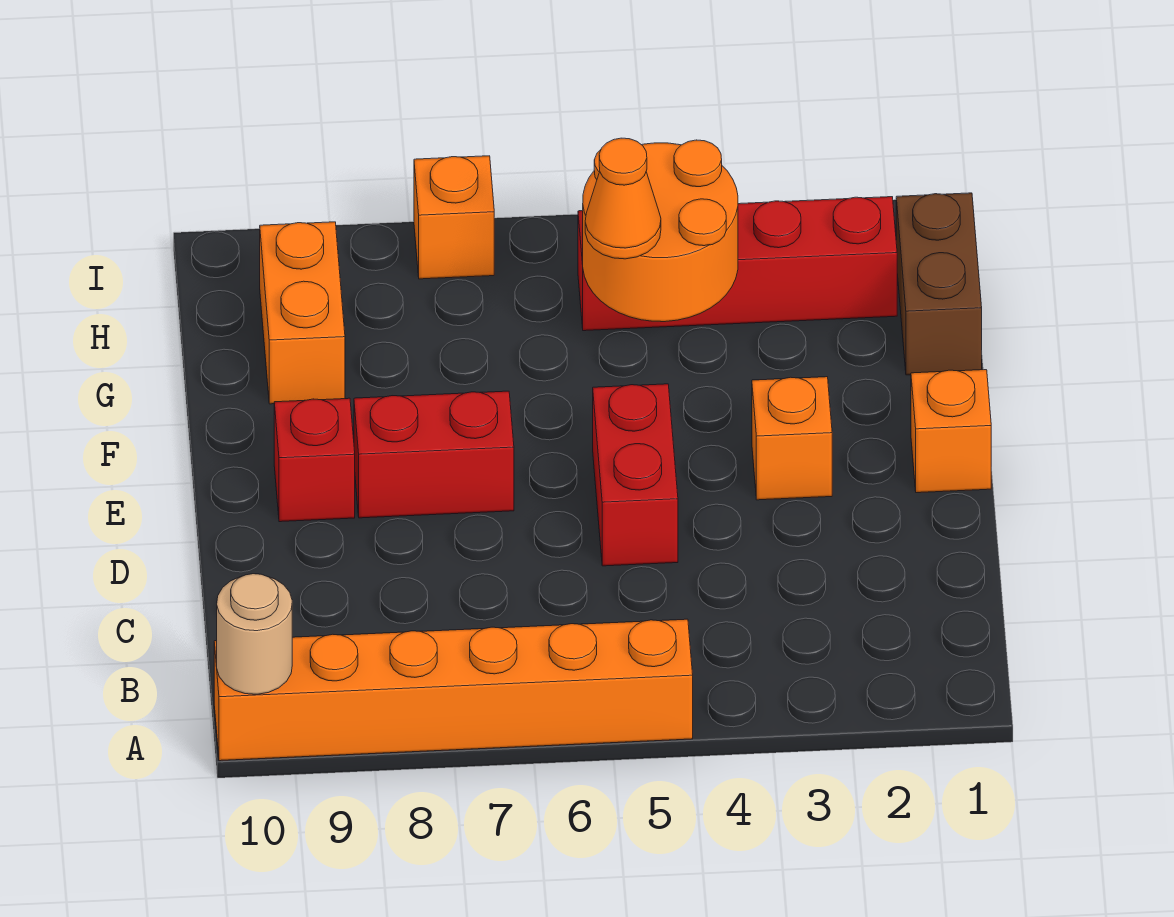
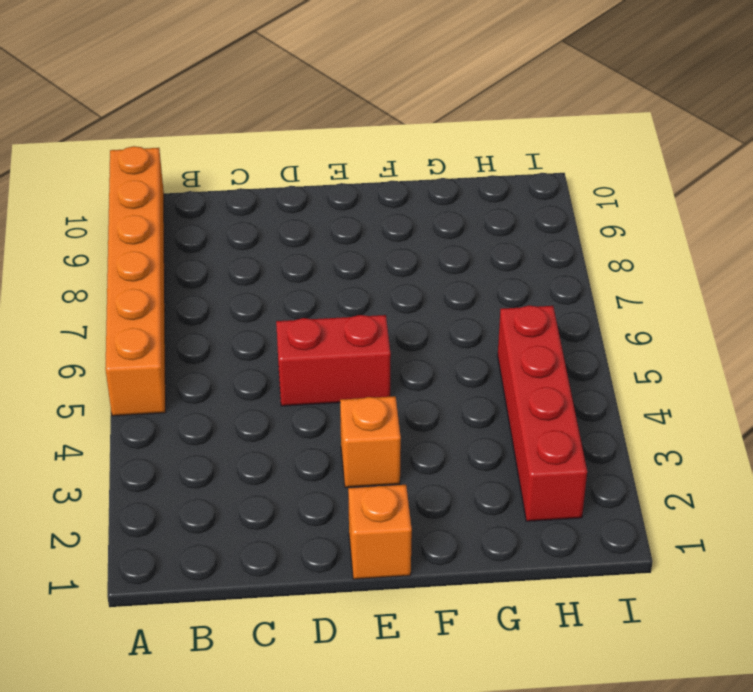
none -> red brick E7:E8 level 1
none -> red brick E9 level 1
none -> brown brick G1:H1 level 1

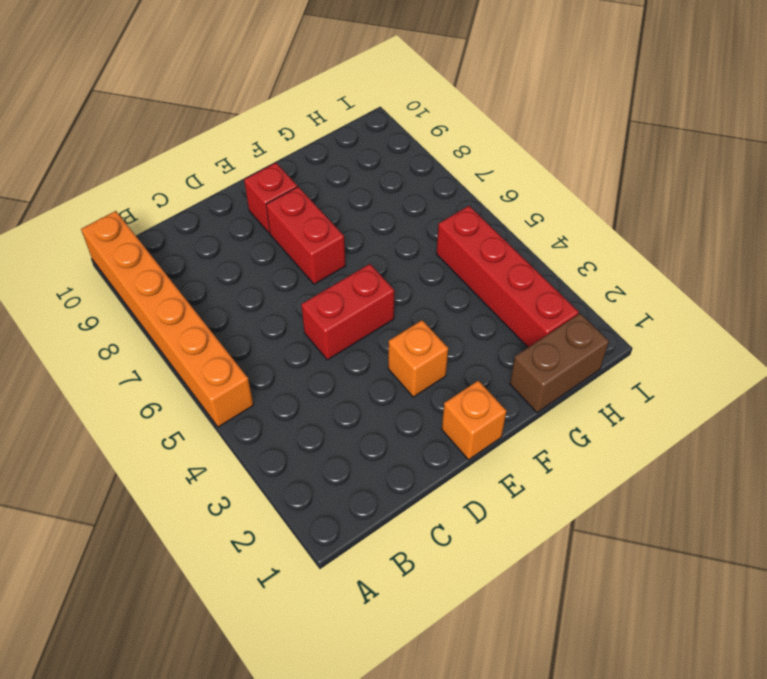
none -> orange brick G9:H9 level 1
none -> orange brick I7 level 1
none -> tan round brick A10 level 2

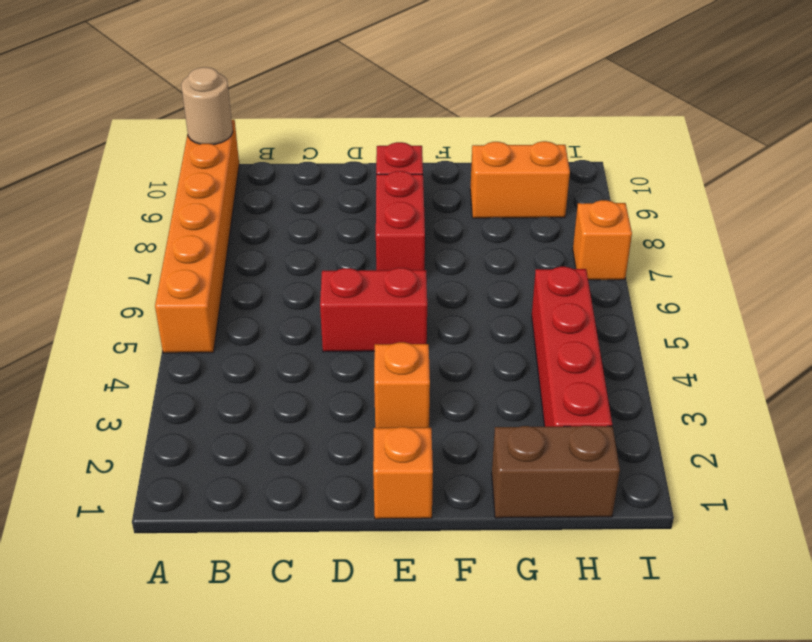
none -> orange round brick G4:H5 level 2
none -> orange cone G5 level 3

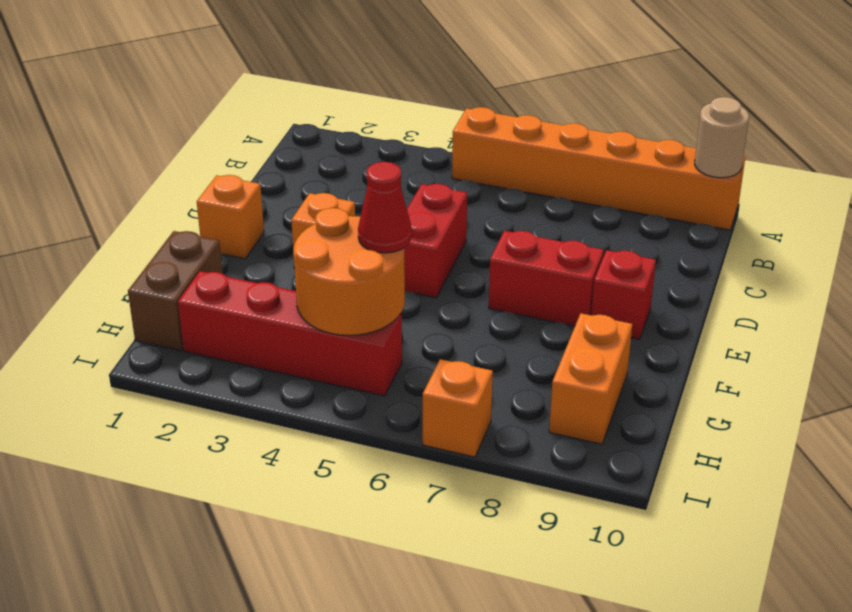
red cone G5 level 3 -> orange cone G5 level 3

